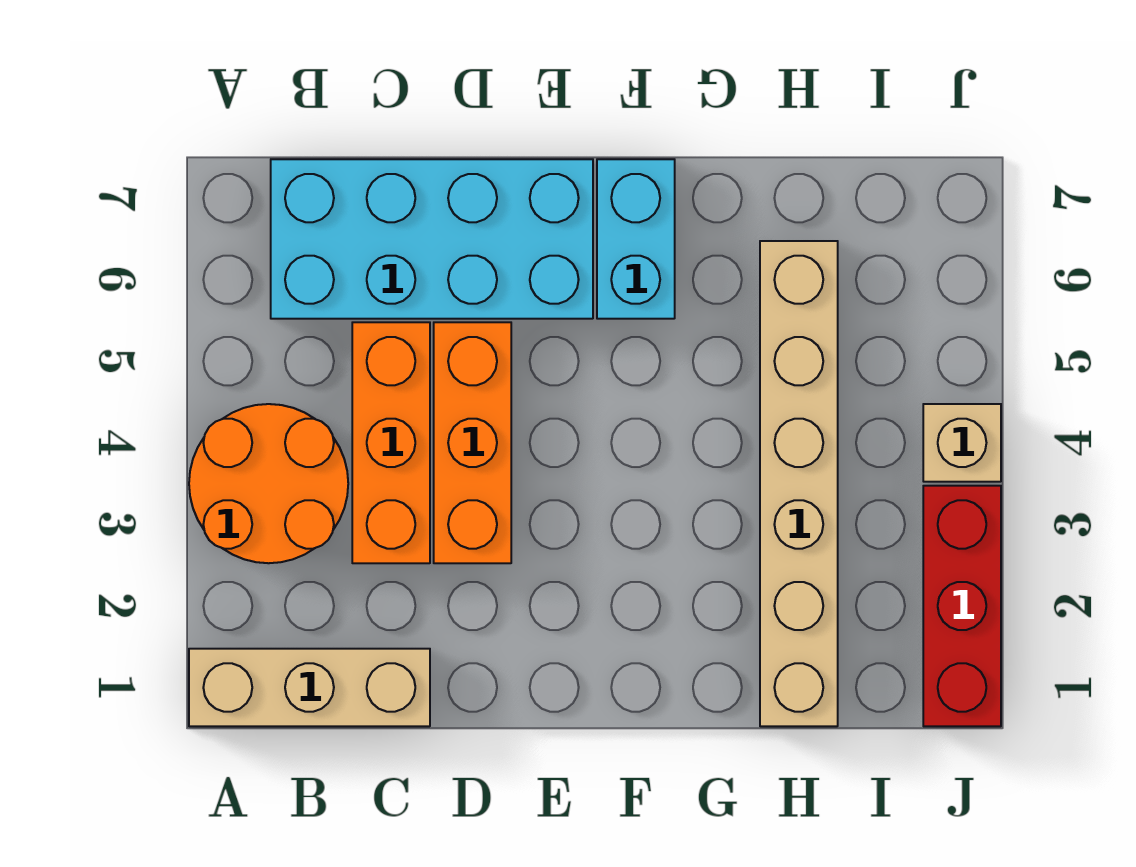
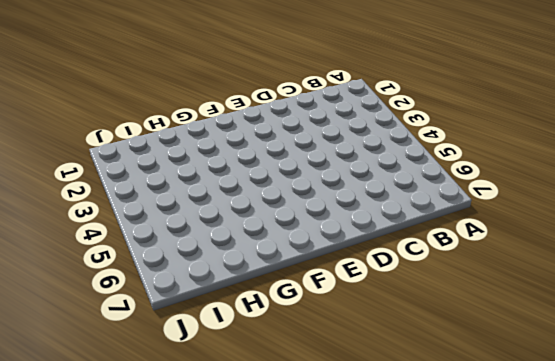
none -> tan brick A1:C1 level 1
none -> orange round brick A3:B4 level 1

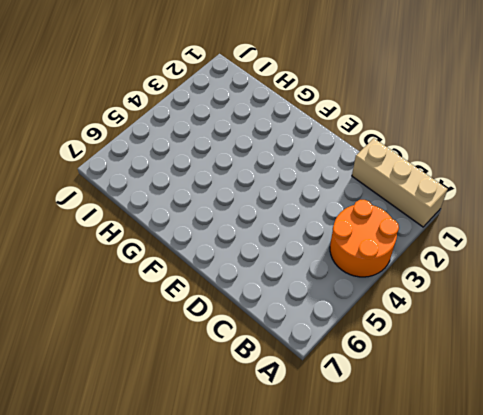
none -> cyan brick B6:E7 level 1
none -> orange brick C3:C5 level 1

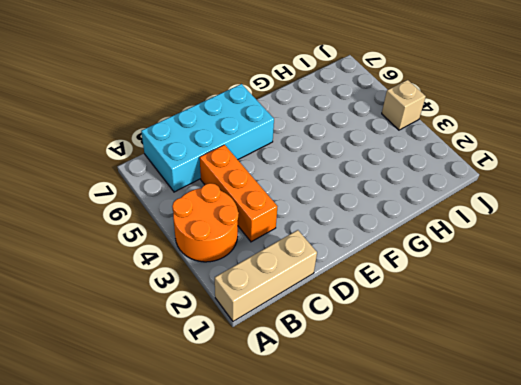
none -> orange brick D3:D5 level 1
none -> cyan brick F6:F7 level 1

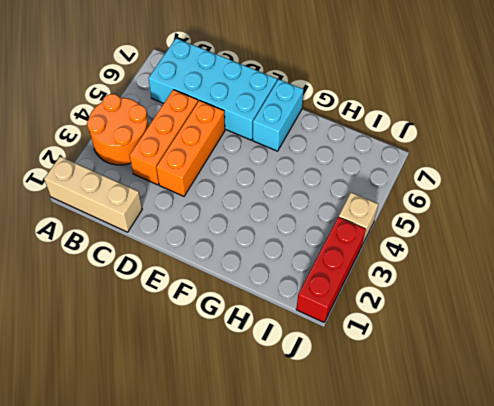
none -> tan brick H1:H6 level 1

